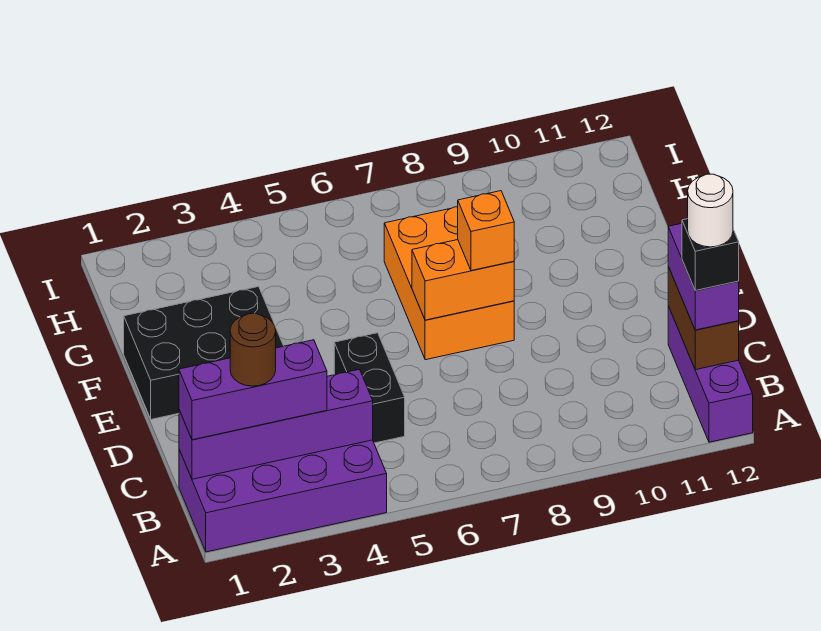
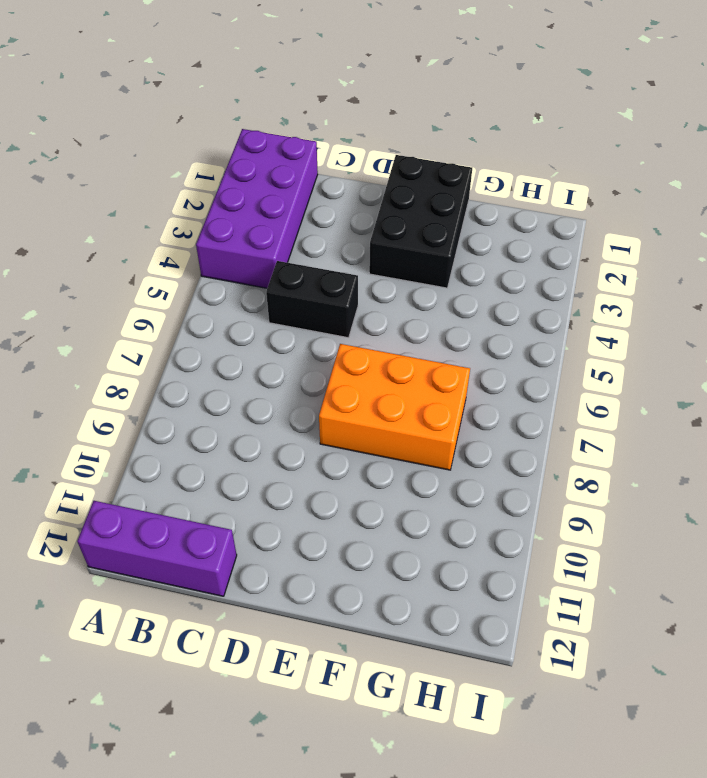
none -> purple brick B1:B4 level 2
none -> brown brick B12:C12 level 2
none -> orange brick E7:E8 level 2

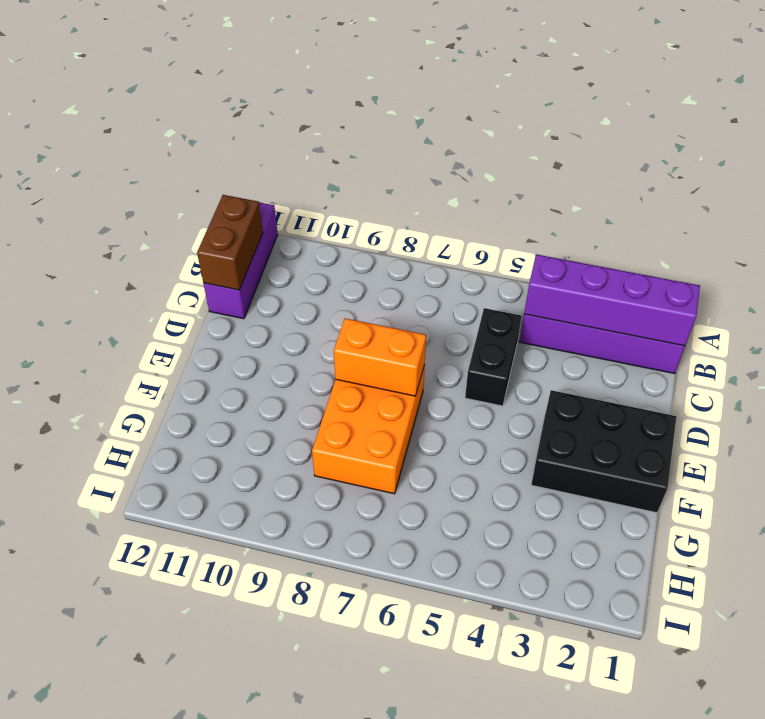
none -> purple brick B1:B3 level 3
none -> purple brick B12:C12 level 3
none -> orange brick E8 level 3

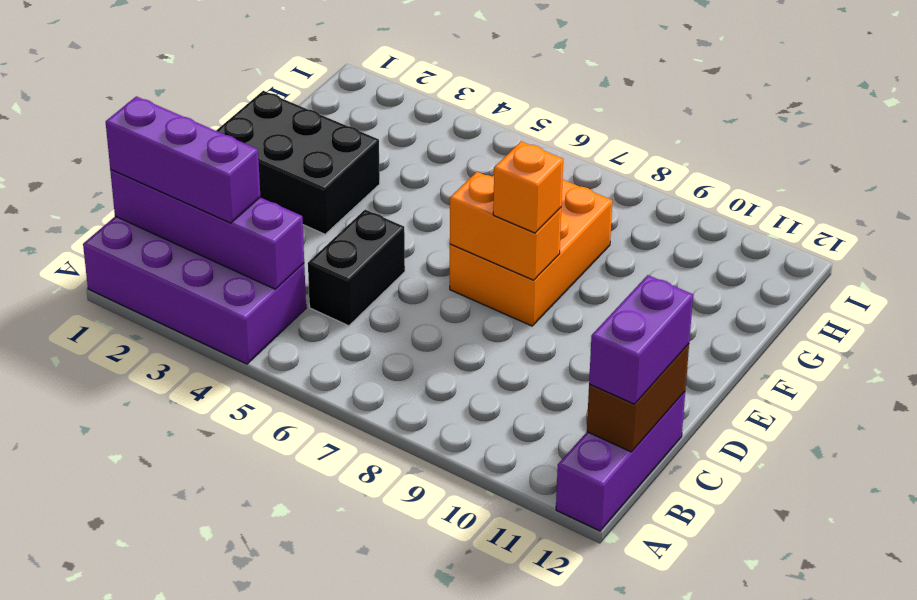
none -> brown round brick B2 level 4
none -> black brick B12 level 4
none -> white round brick B12 level 5

